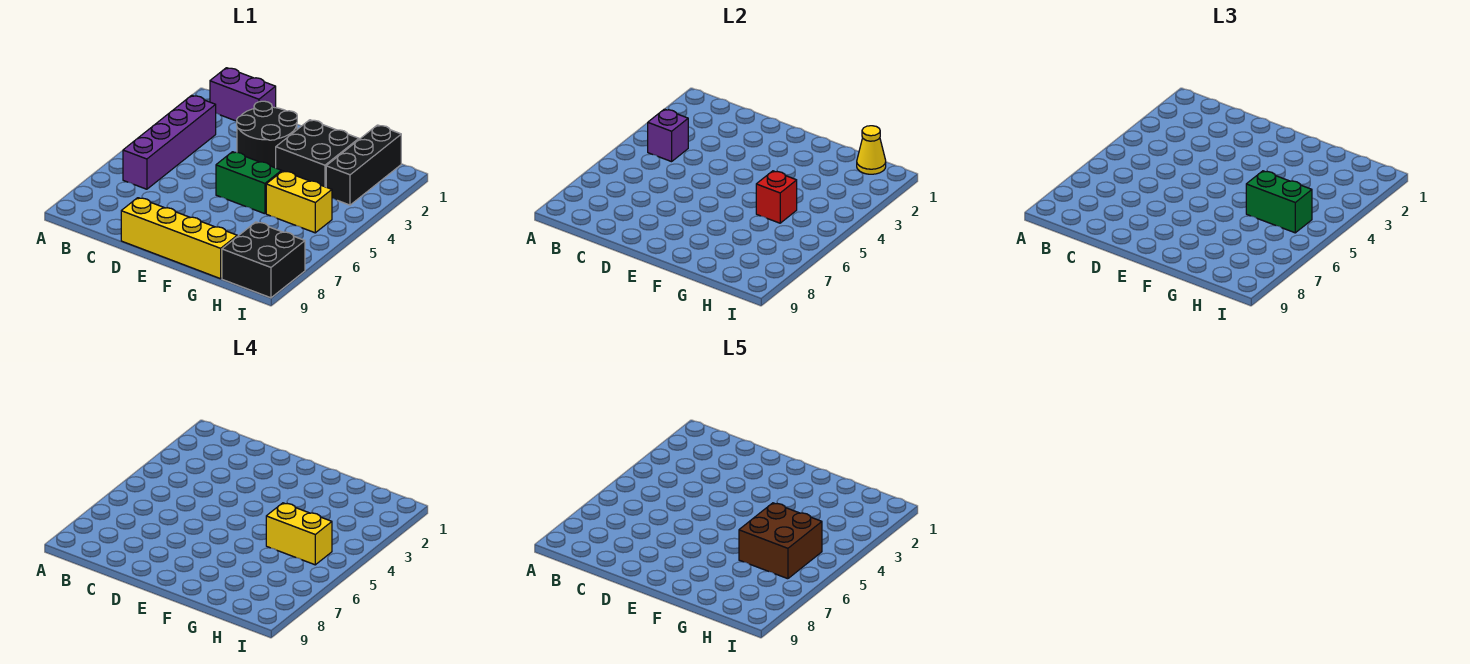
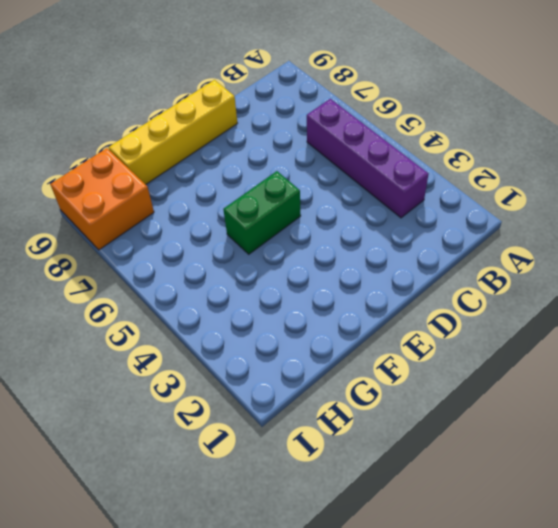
orange brick H8:I9 level 1 -> black brick H8:I9 level 1
none -> purple brick B1:C1 level 1
none -> black round brick D2:E3 level 1
none -> black brick F2:G3 level 1

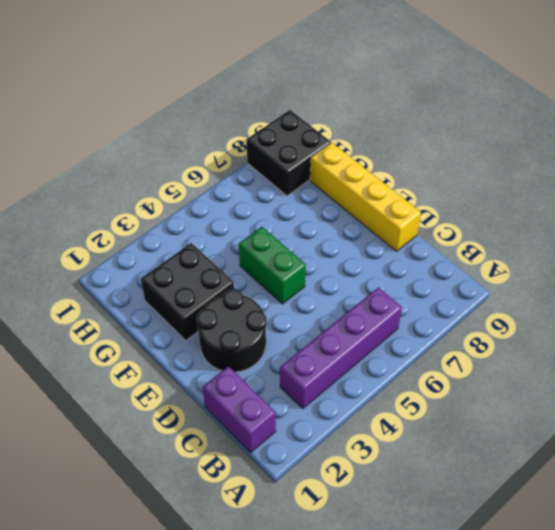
none -> yellow brick G5:H5 level 1
none -> black brick H1:H3 level 1
none -> purple brick B4 level 2

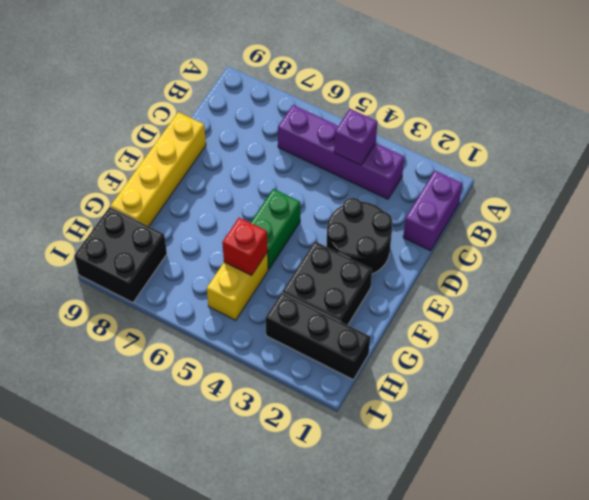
none -> yellow cone H1 level 2
none -> green brick G5:H5 level 3
none -> yellow brick G5:H5 level 4

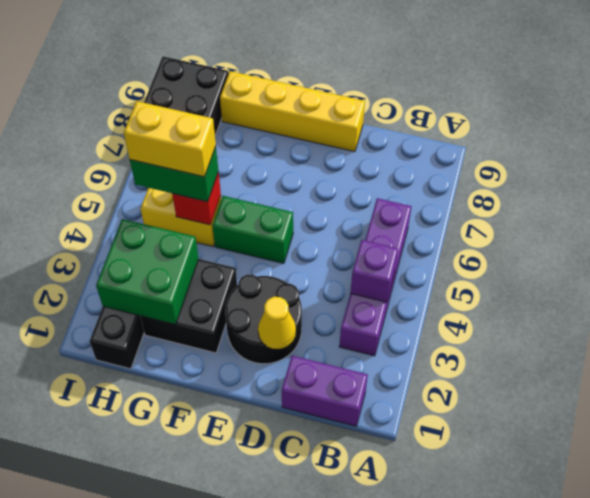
yellow cone D2 level 2 -> yellow cone H1 level 2
green brick G2:H3 level 2 -> none
none -> brown brick G5:H6 level 5

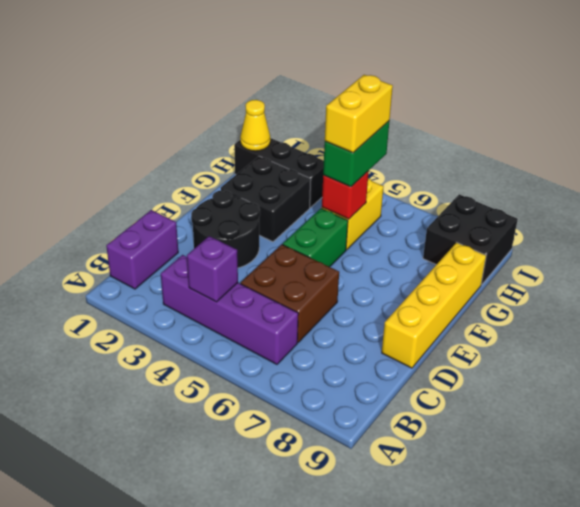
brown brick C5:D6 level 1 -> brown brick G5:H6 level 5

